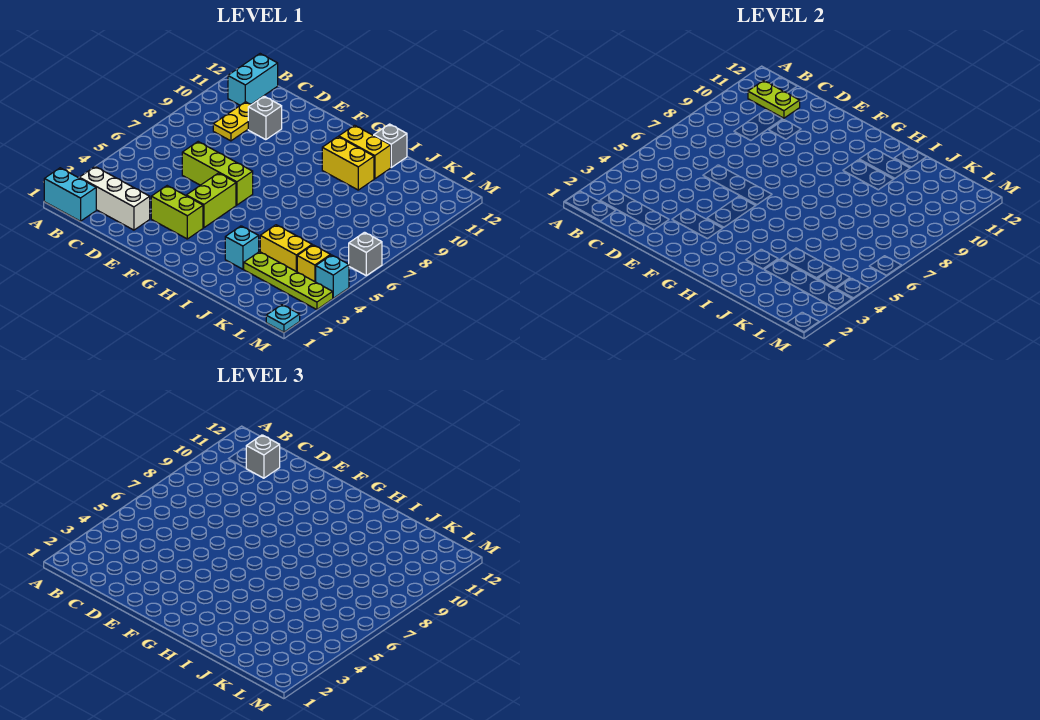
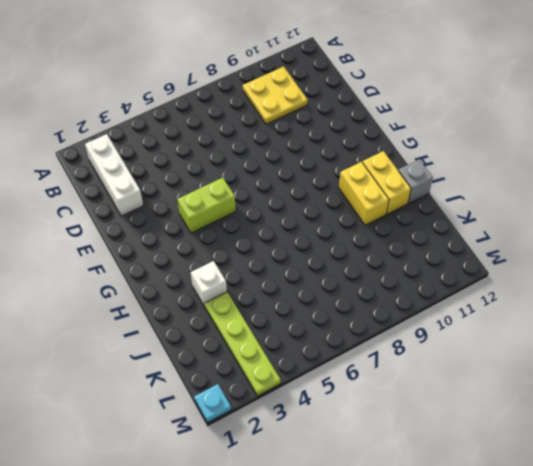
yellow plate B9:C10 level 1 -> yellow plate C9:C10 level 1
white brick I3 level 1 -> cyan brick I3 level 1
none -> cyan brick A1:B1 level 1
none -> cyan brick B11:B12 level 1
none -> lime brick D6:F6 level 1

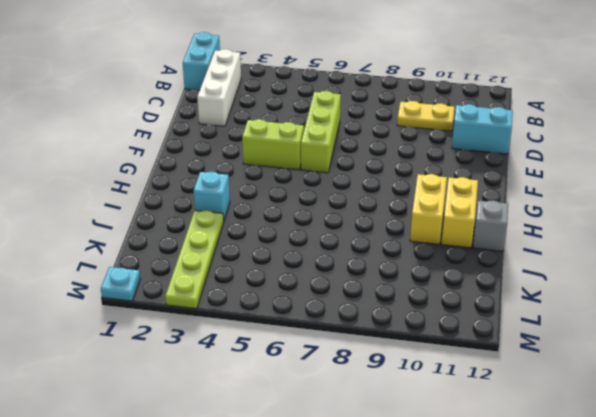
cyan brick D11:D12 level 1 -> cyan brick B11:B12 level 1
none -> grey brick D10 level 1
none -> lime brick E3:F3 level 1
none -> yellow brick J4:K4 level 1

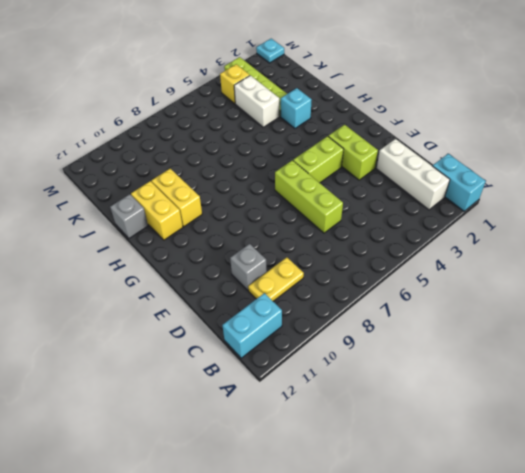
white brick J4:K4 level 1 -> yellow brick J4:K4 level 1
none -> cyan brick M4 level 1
none -> grey brick M6 level 1
none -> lime plate B11:C11 level 2

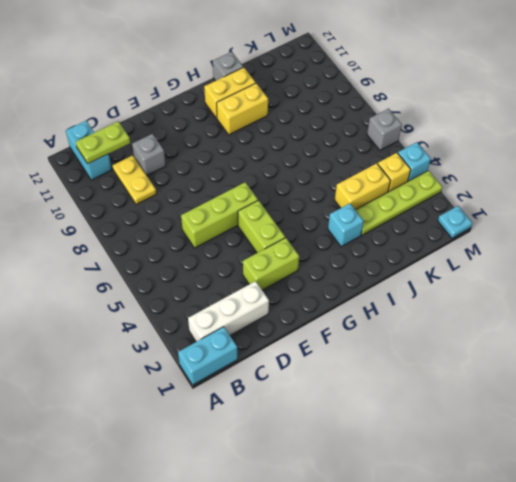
none -> grey brick C11 level 3

